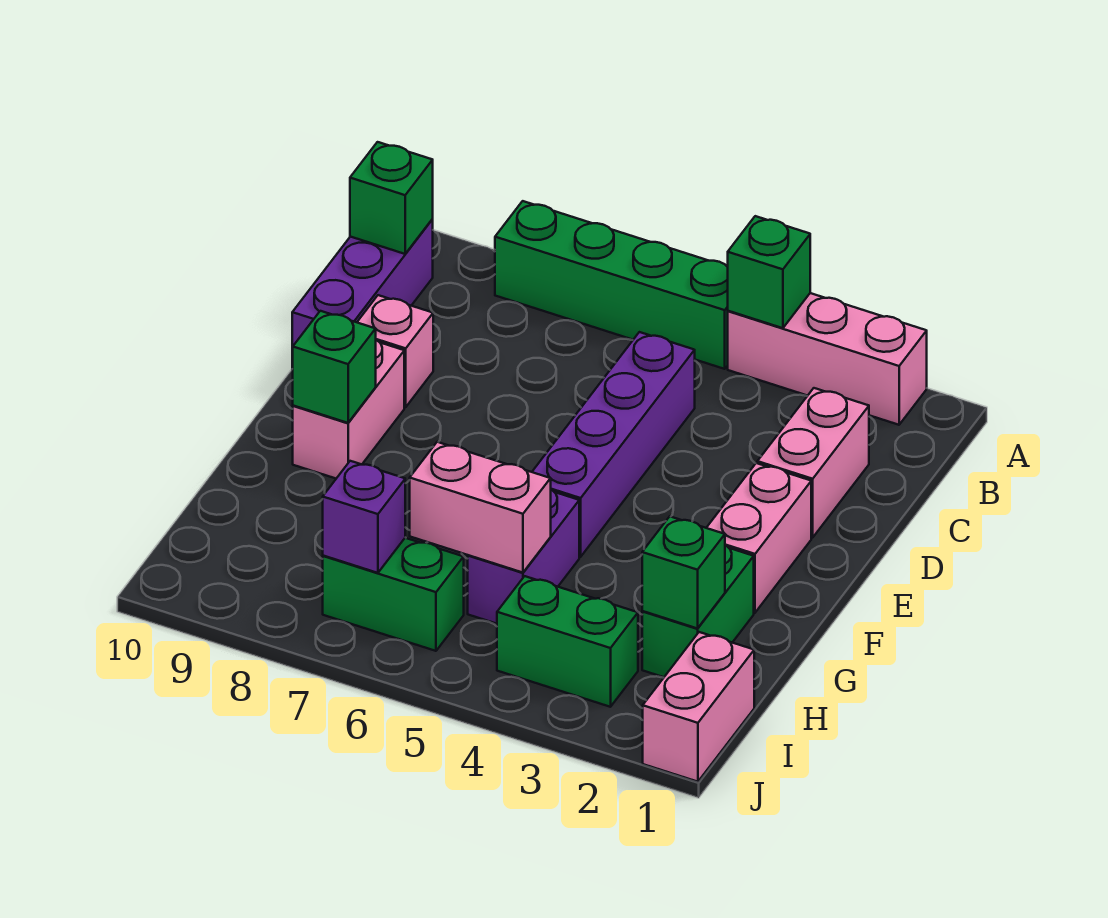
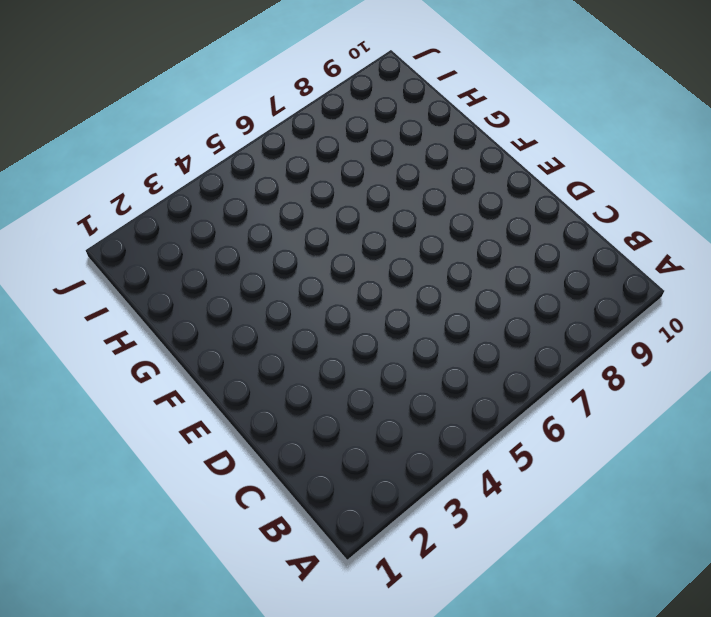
none -> pink brick A2:A4 level 1
none -> green brick A5:A8 level 1
none -> purple brick B10:D10 level 1

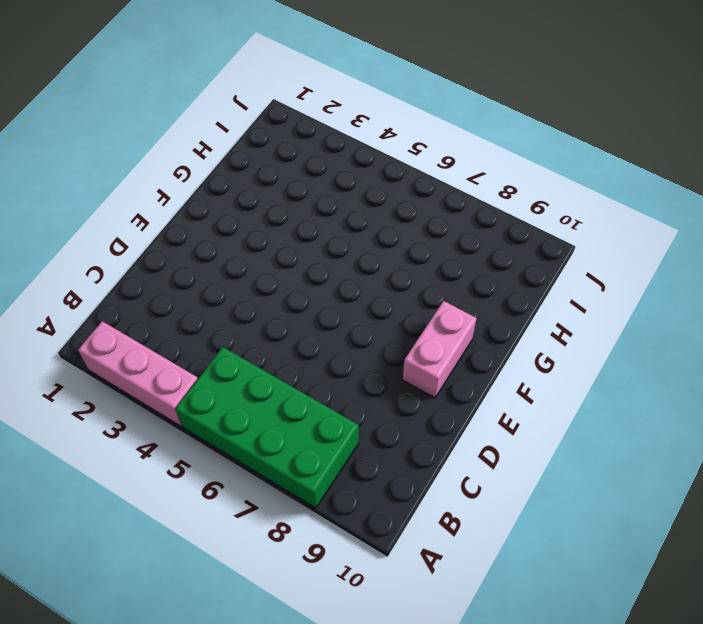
green brick A5:B8 level 1 -> green brick A5:A8 level 1
none -> purple brick B10:D10 level 1
none -> pink brick C2:D2 level 1
none -> purple brick C5:F5 level 1

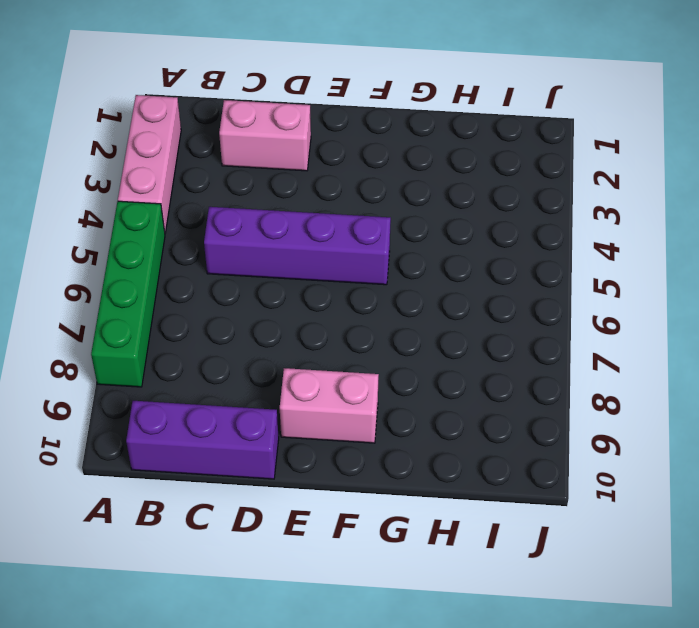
none -> pink brick D9 level 1
none -> pink brick E2:F2 level 1
none -> green brick G2:H2 level 1

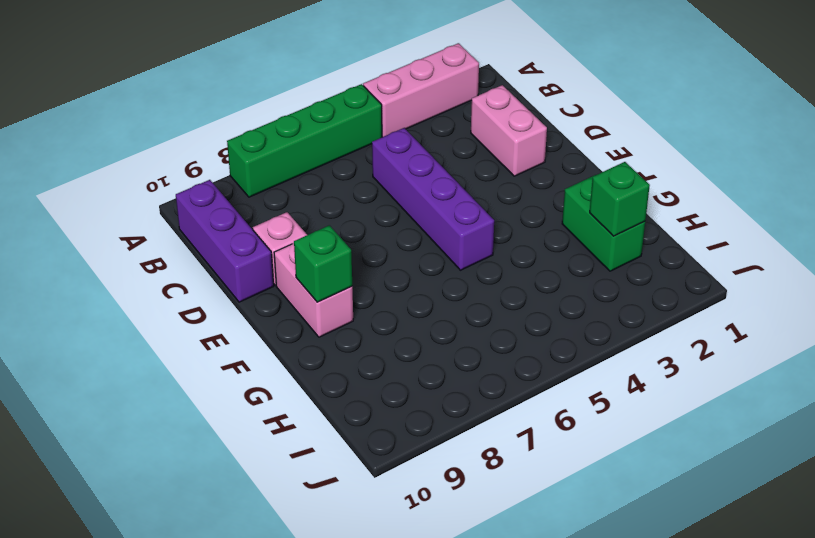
none -> pink brick E2:F2 level 1
none -> purple brick G5:H5 level 1
none -> pink brick I1:J1 level 1

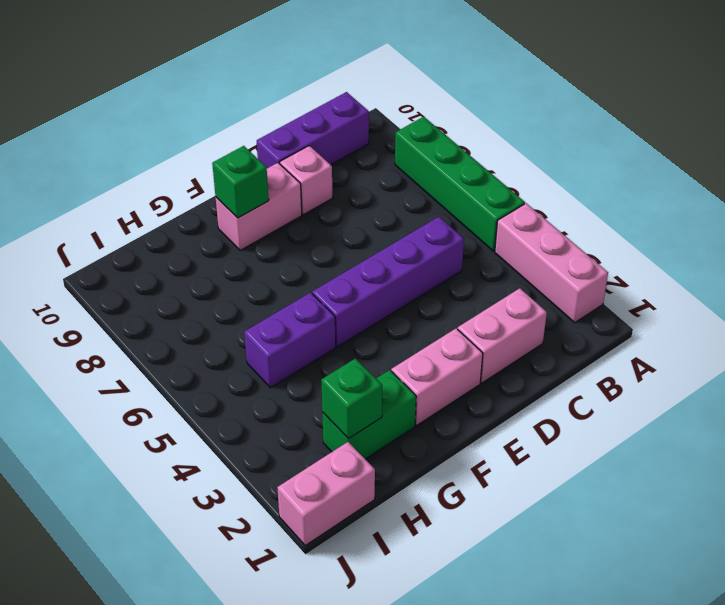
none -> green brick I3:I4 level 1
none -> green brick I6:I7 level 1
none -> green brick A4 level 2

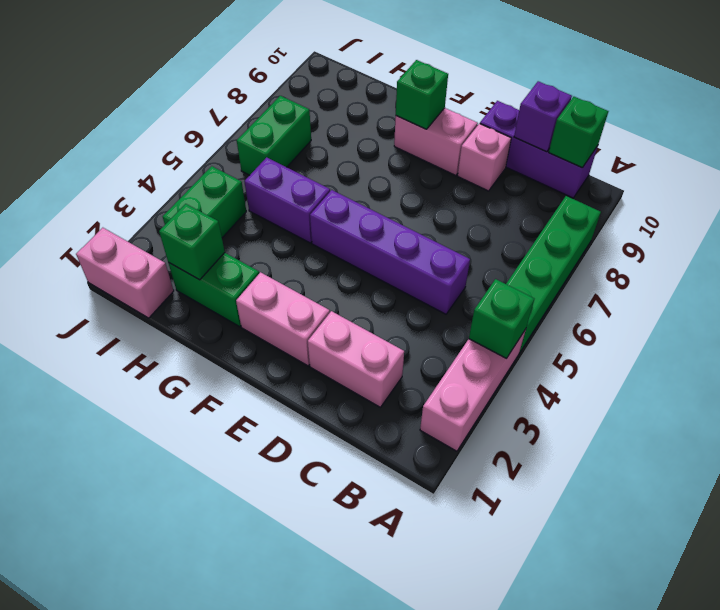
purple brick C10 level 2 -> purple brick I7 level 2
none -> pink brick H5:H6 level 2

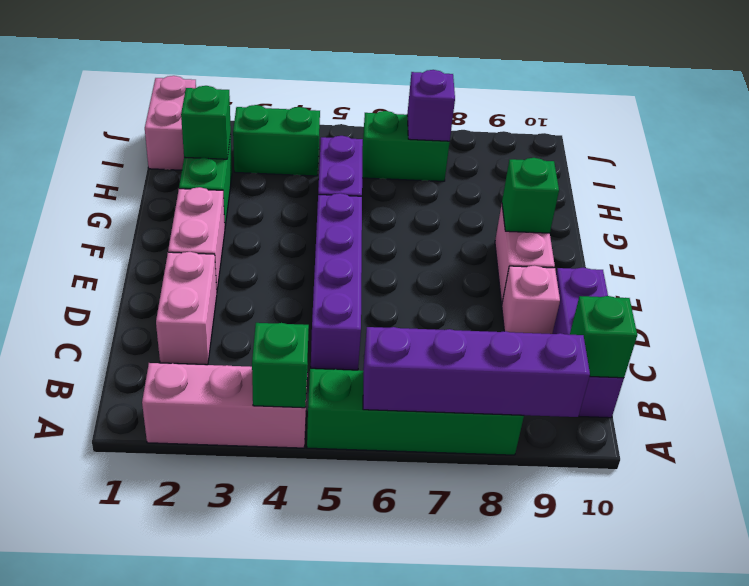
purple brick A6:A9 level 2 -> none
none -> pink brick H5:H6 level 2

